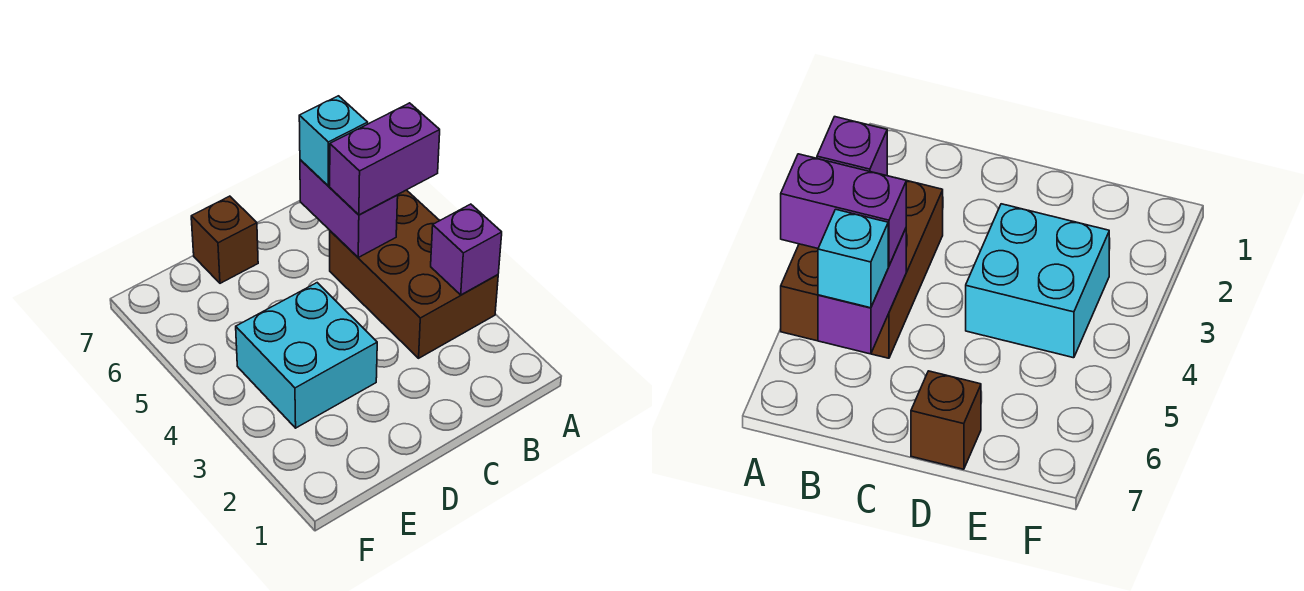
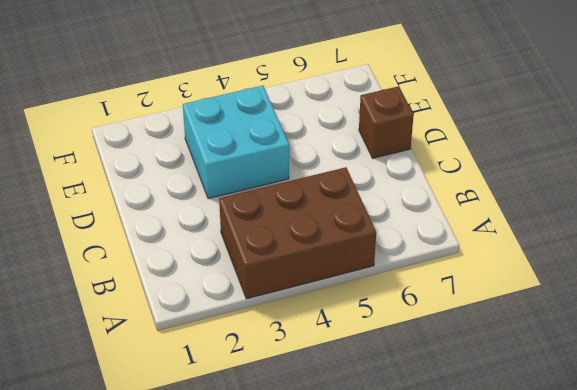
none -> purple brick A3 level 2
none -> purple brick B5:B6 level 2

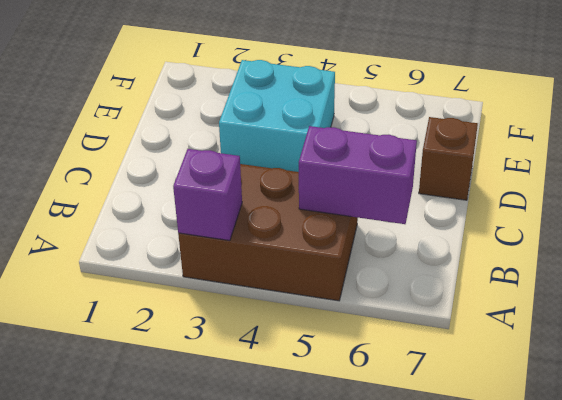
none -> purple brick A5:B5 level 3
none -> cyan brick B6 level 3

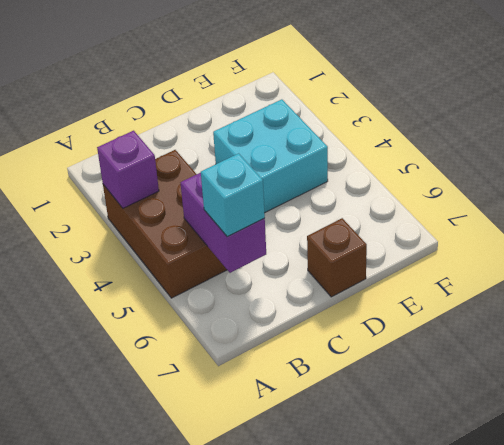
none -> purple brick A5:B5 level 3

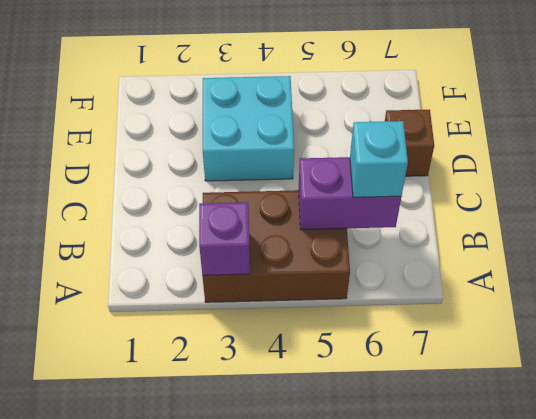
none -> purple brick A5:B5 level 3

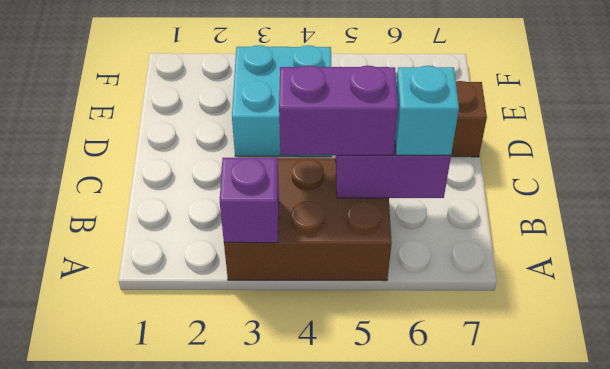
purple brick B4:B5 level 3 -> purple brick A5:B5 level 3

